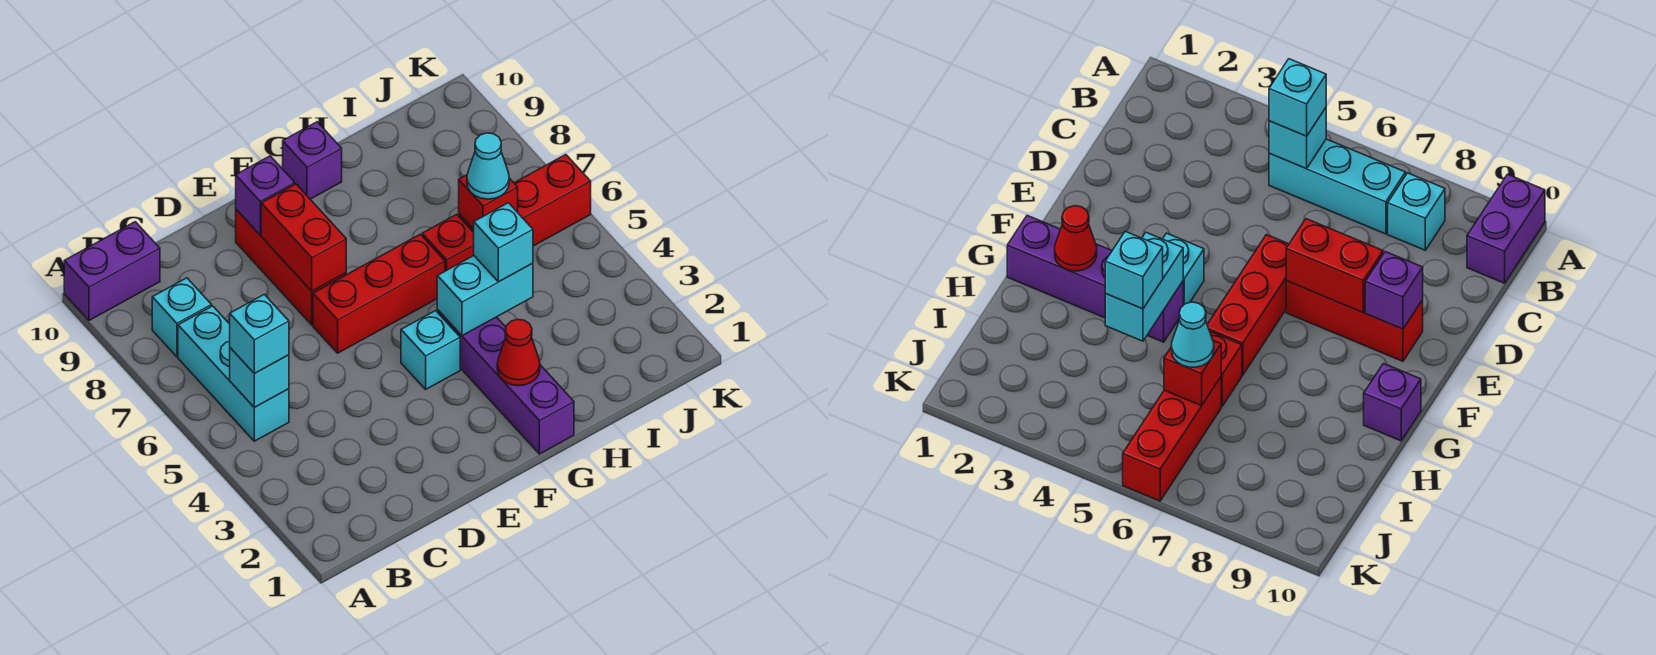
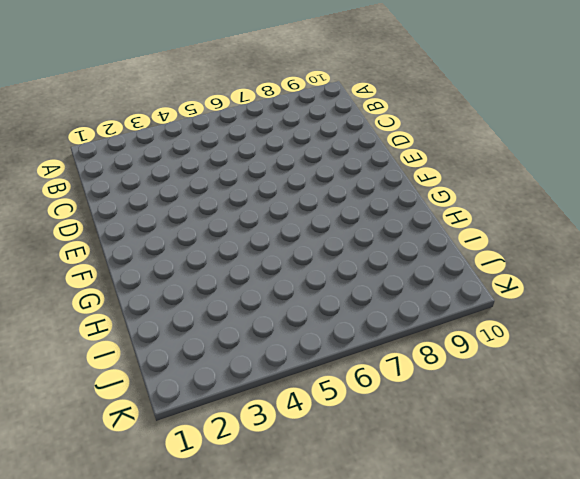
none -> purple brick A10:B10 level 1
none -> cyan brick B5:B7 level 1
none -> cyan brick B8 level 1

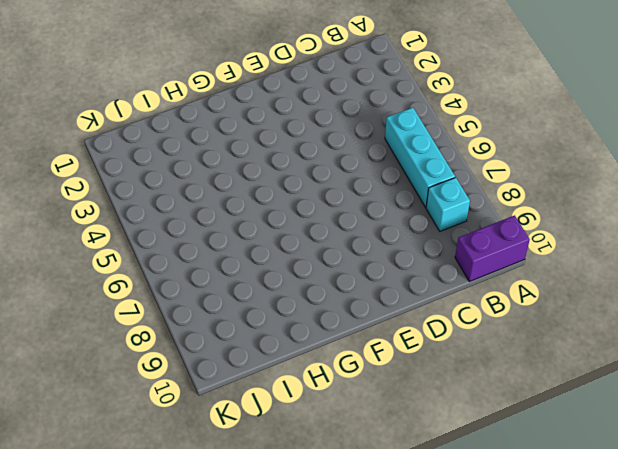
none -> red brick E6:G6 level 1
none -> red brick E7:E9 level 1
none -> cyan brick F4 level 1

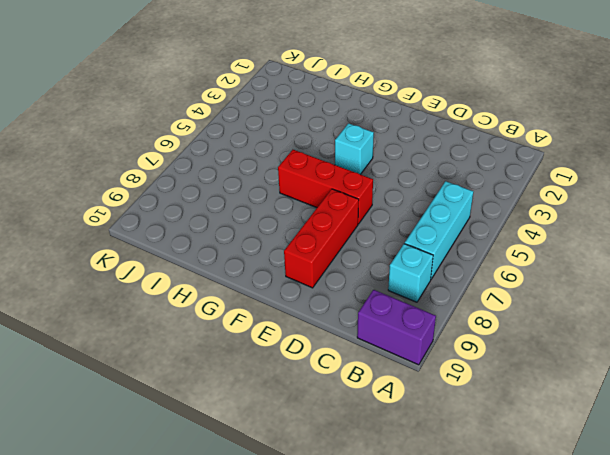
none -> purple brick G1:G4 level 1
none -> purple brick G10 level 1
none -> red brick H6 level 1

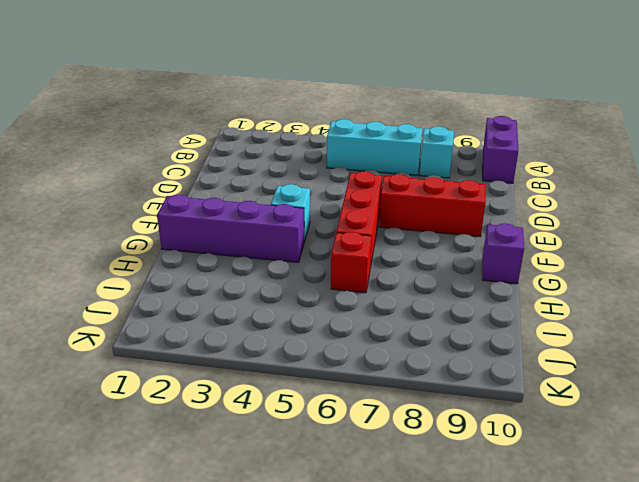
none -> red brick I6:K6 level 1
none -> cyan brick B5 level 2
none -> red brick E7:E8 level 2

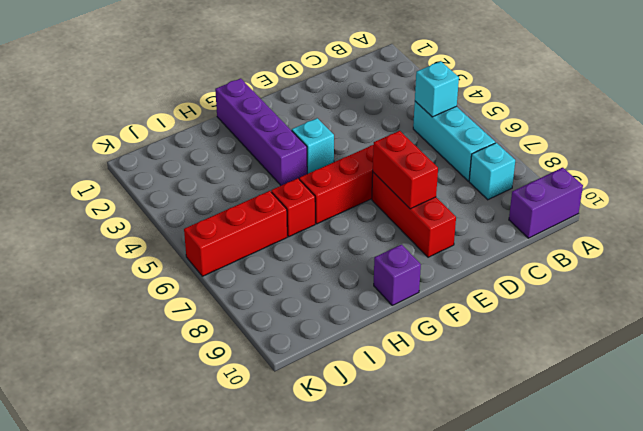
none -> purple brick E9 level 2
none -> red cone G2 level 2
none -> cyan brick G4:H4 level 2

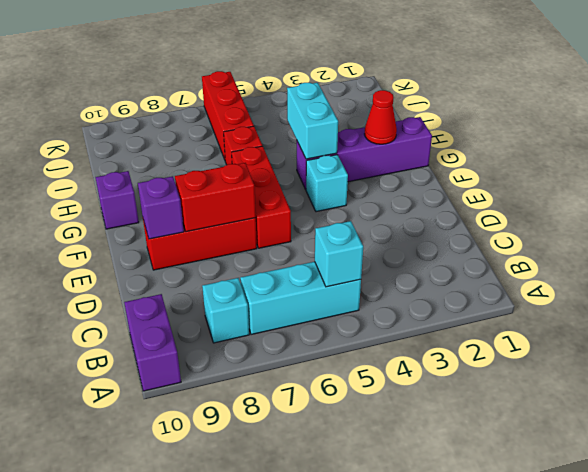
none -> red brick I6 level 2
none -> cyan brick B5 level 3
none -> cyan brick H4 level 3

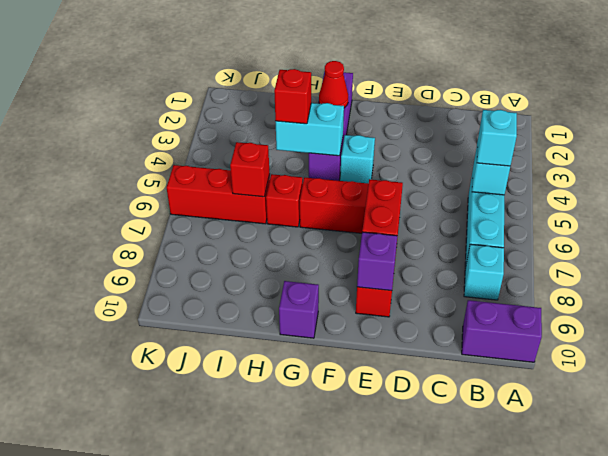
red brick H4 level 3 -> cyan brick H4 level 3
none -> cyan cone I6 level 3

